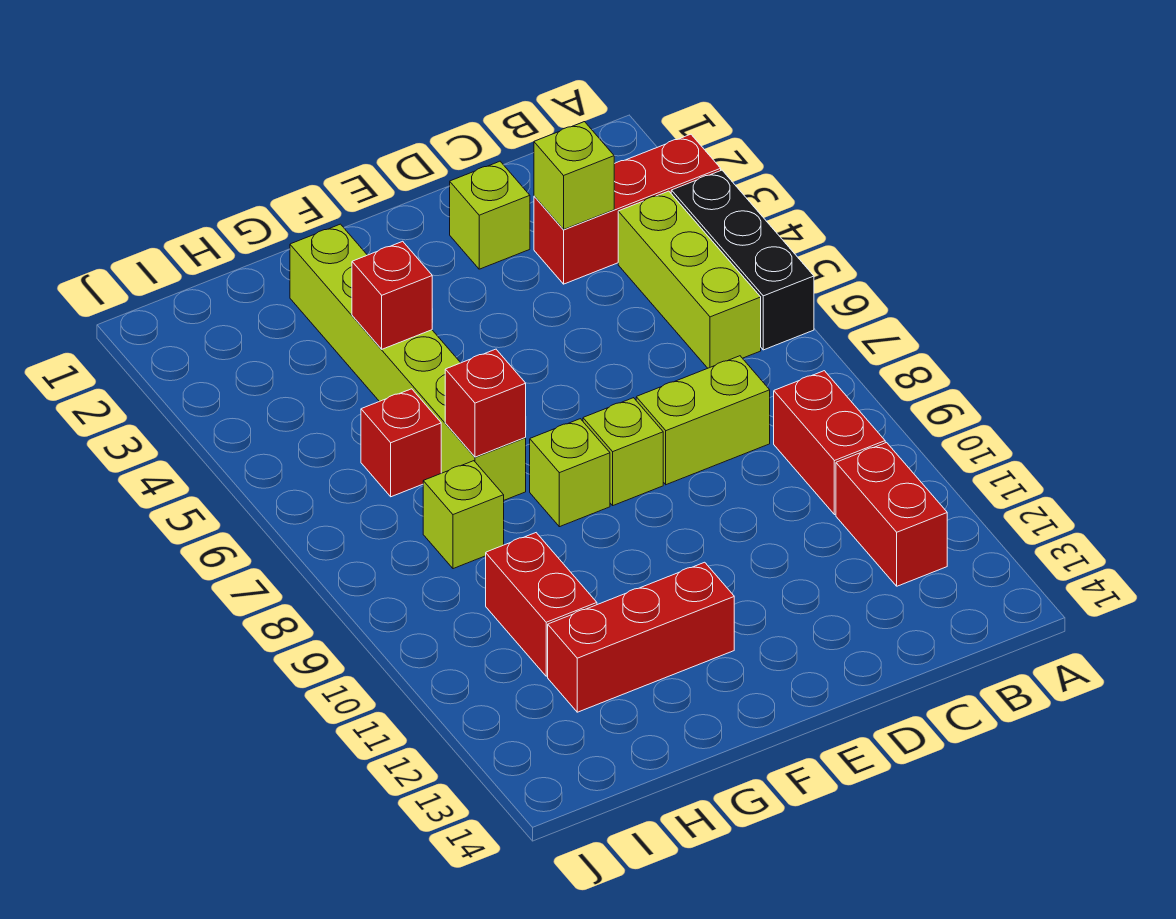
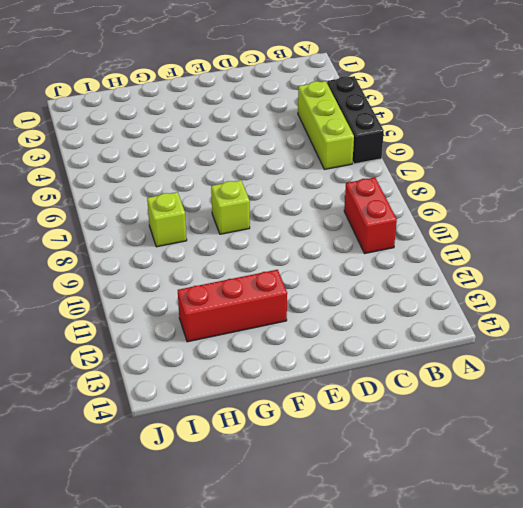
none -> red brick A3:C3 level 1
none -> red brick B11:B12 level 1
none -> lime brick C8:D8 level 1

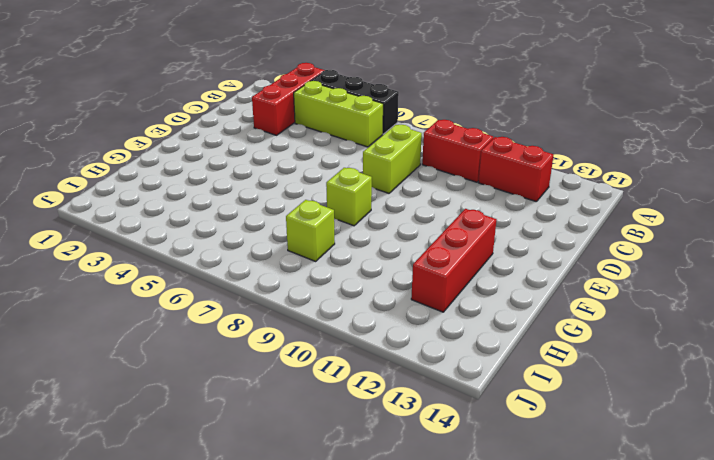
none -> lime brick D2 level 1
none -> lime brick E8 level 1
none -> lime brick G2:G7 level 1

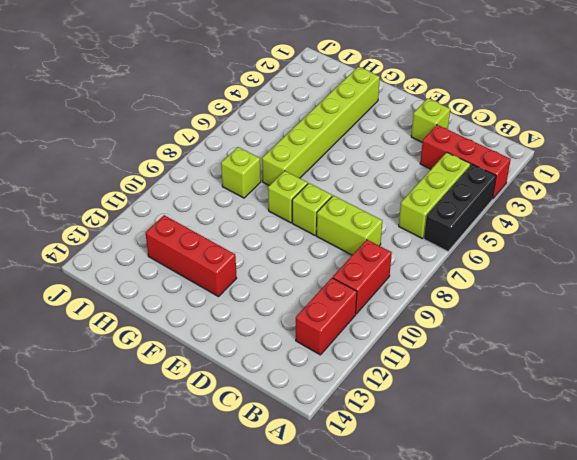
none -> red brick H6 level 1
none -> red brick H10:H11 level 1
none -> lime brick C3 level 2

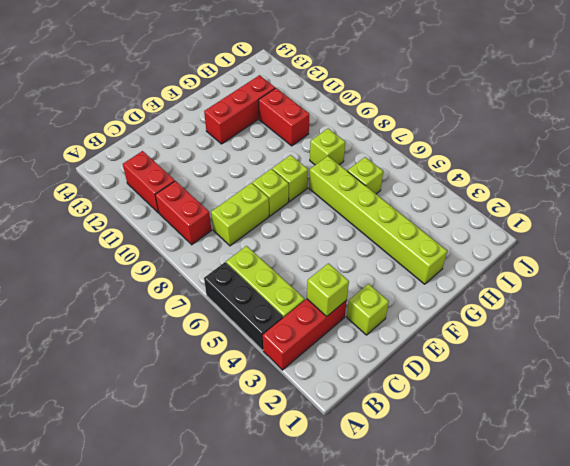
lime brick H6 level 1 -> red brick H6 level 1
none -> red brick G4 level 2
none -> red brick G7 level 2

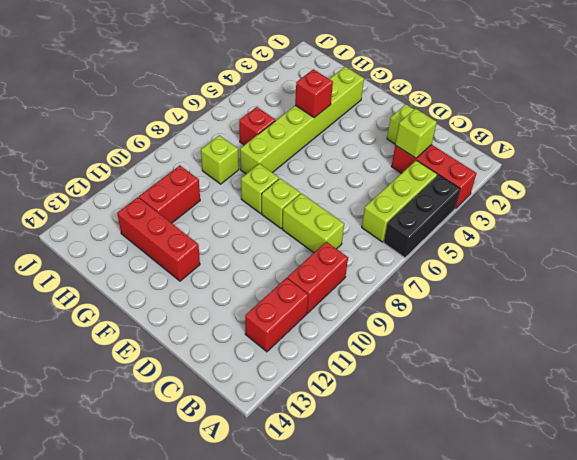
none -> red brick G7 level 2

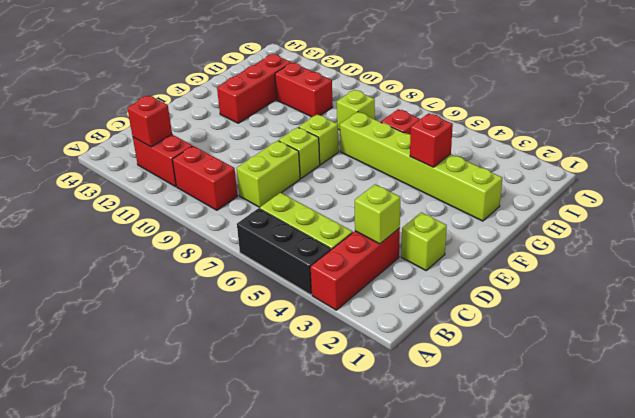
red brick B12 level 2 -> red brick G7 level 2

